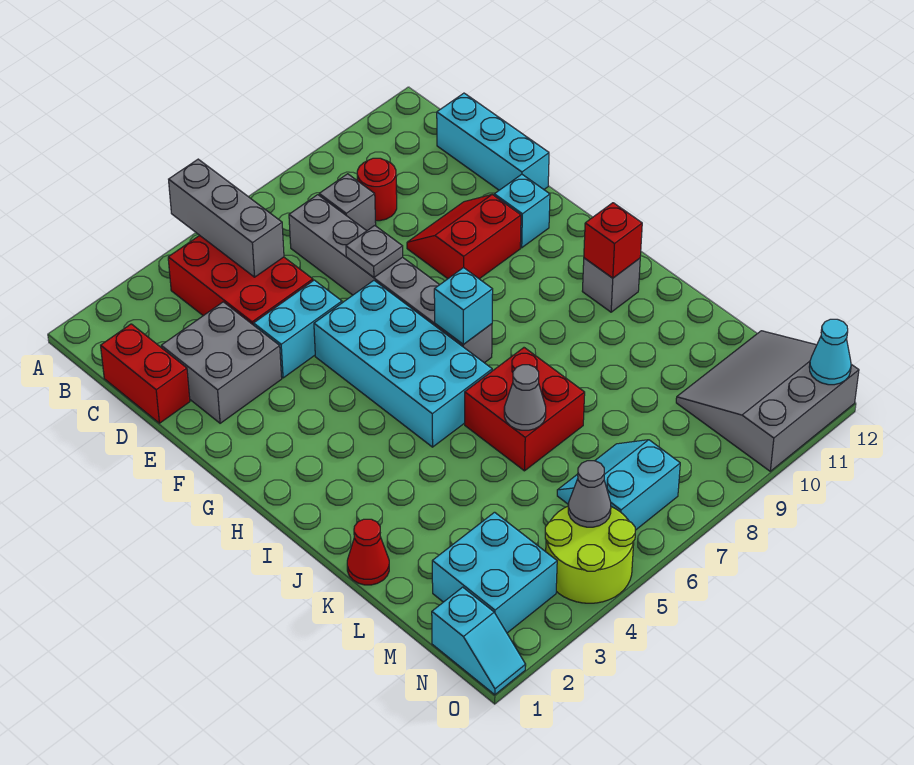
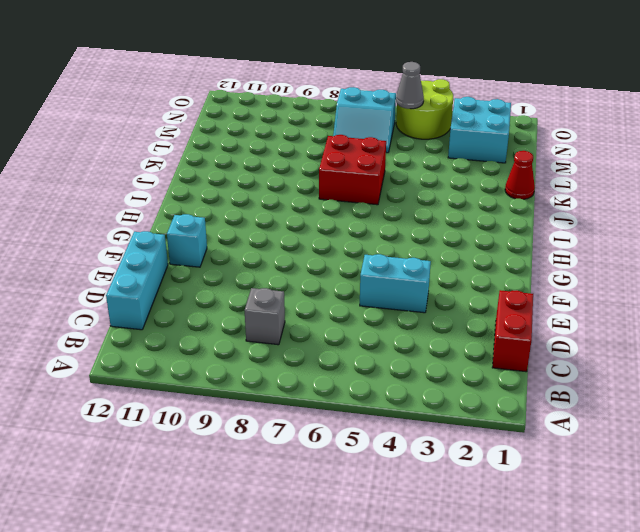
none -> red brick B4:D5 level 1
none -> grey brick C7:H7 level 1
none -> red round brick C9 level 1

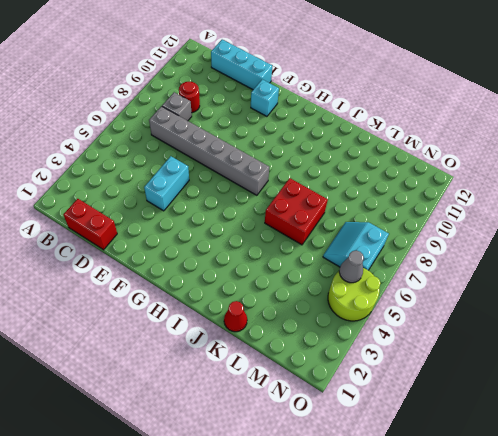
none -> red brick B4:D5 level 1
none -> grey brick D2:E3 level 1
none -> red slope E9:F10 level 1 top F

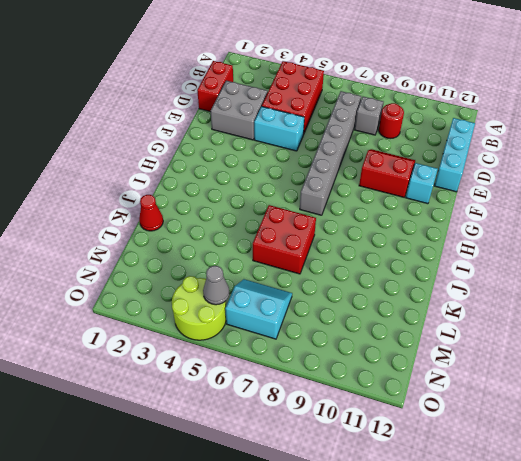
none -> cyan brick F5:I6 level 1
none -> grey brick I11 level 1
none -> cyan brick M2:N3 level 1

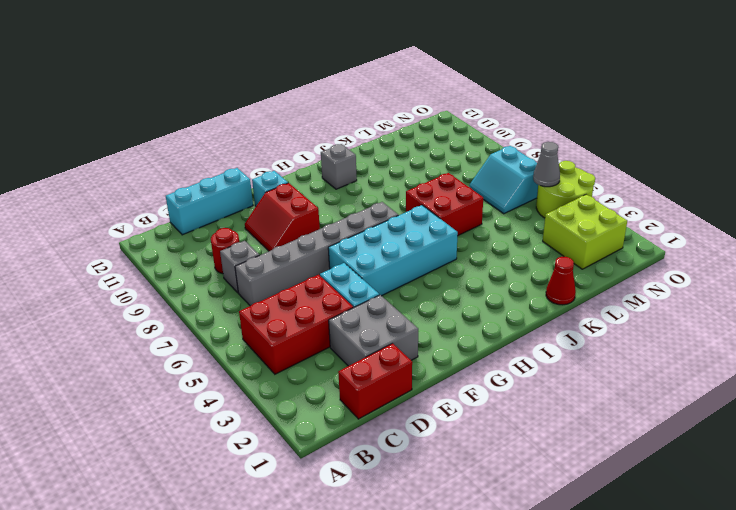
lime brick M2:N3 level 1 -> cyan brick M2:N3 level 1
none -> grey slope M10:O12 level 1 top O
none -> cyan slope N1:O1 level 1 top N
none -> grey brick A5:C5 level 2

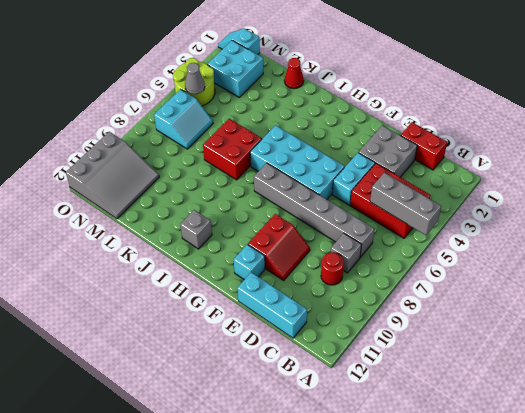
none -> grey plate E7 level 2
none -> cyan brick H7 level 2
none -> red brick I11 level 2

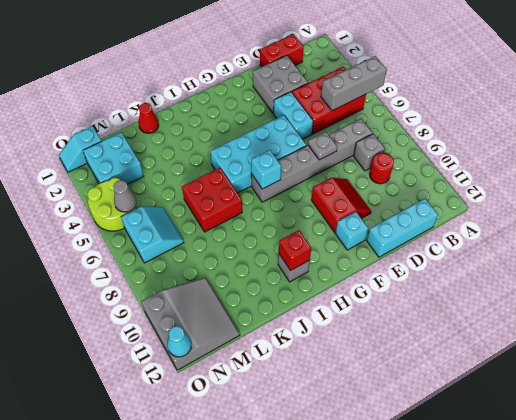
none -> grey cone K6 level 2

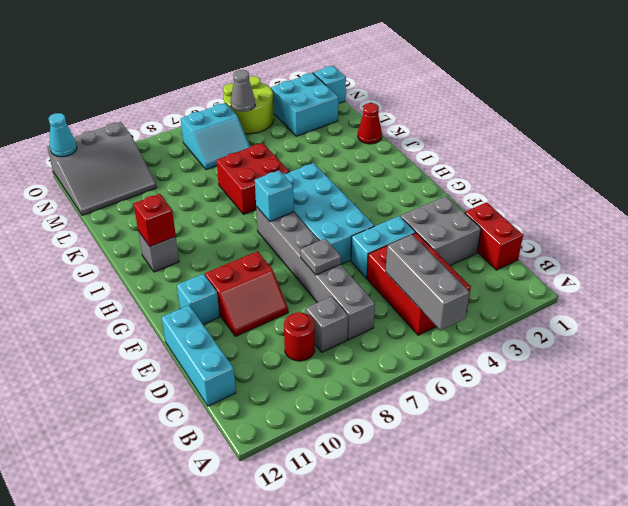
none -> grey cone K6 level 2

